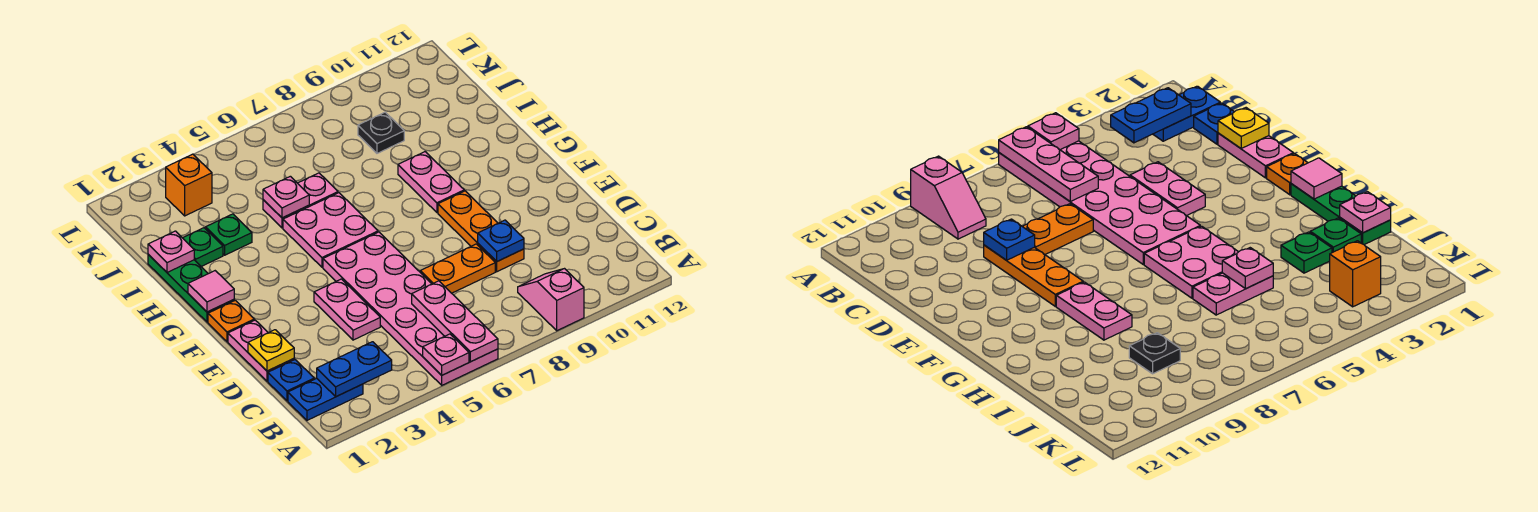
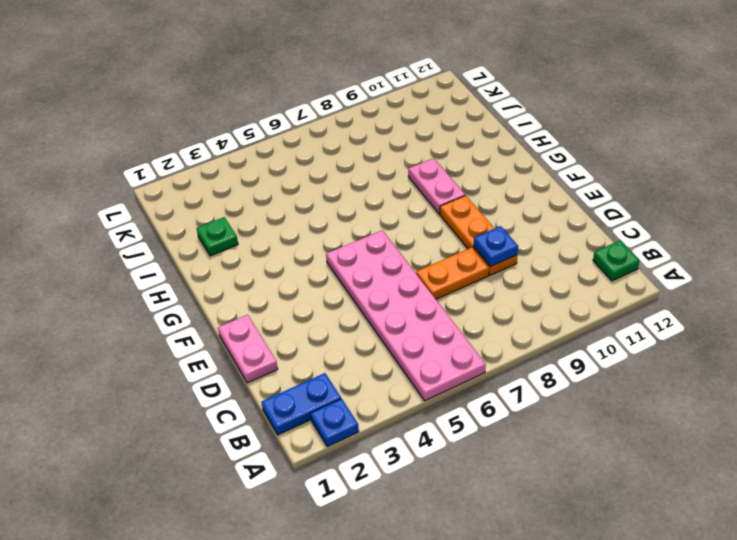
blue plate A2 level 1 -> blue plate C1 level 1
green plate B12 level 1 -> green plate I3 level 1
none -> pink slope A9:B9 level 1 top A
none -> pink plate D4:E4 level 1
none -> orange plate F1 level 1

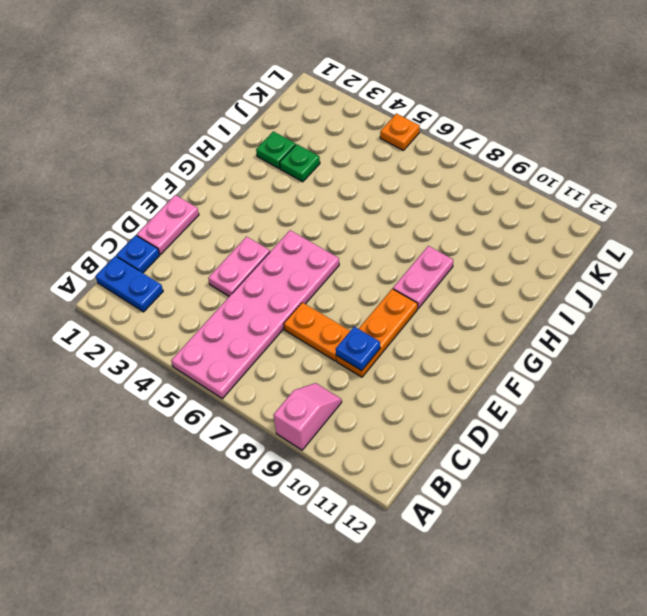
orange plate L5 level 1 -> orange plate F1 level 1
none -> green plate G1:I1 level 1
none -> pink plate G5:H6 level 1
none -> pink plate I5:I6 level 1

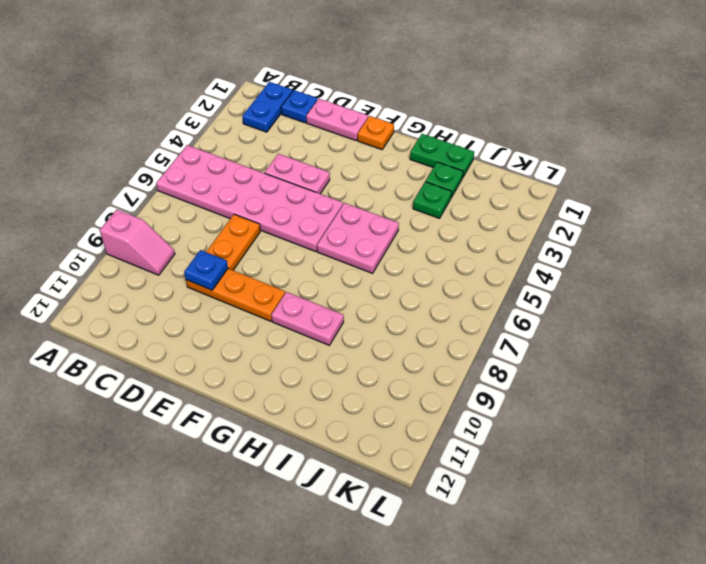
green plate H1:I1 level 1 -> green plate G1:I1 level 1
none -> pink plate I5:I6 level 1
none -> black plate J9 level 1
none -> orange brick K3 level 1

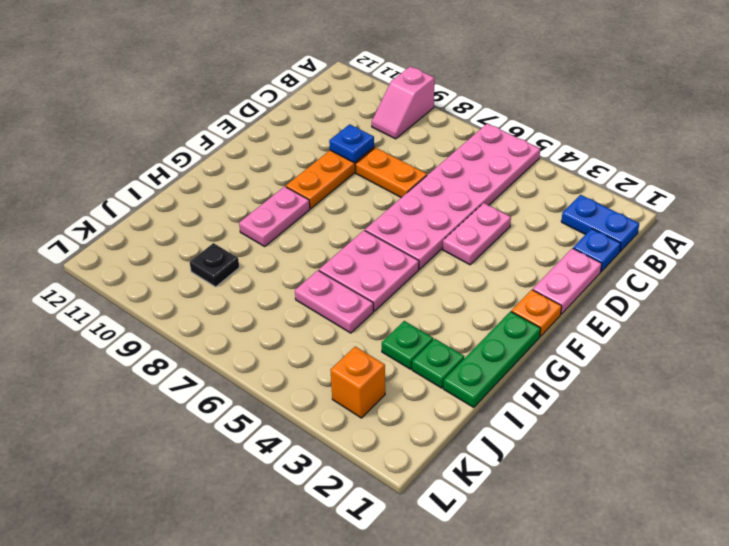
none -> pink plate A5 level 2
none -> pink plate A6:C6 level 2
none -> blue plate B2:B3 level 2

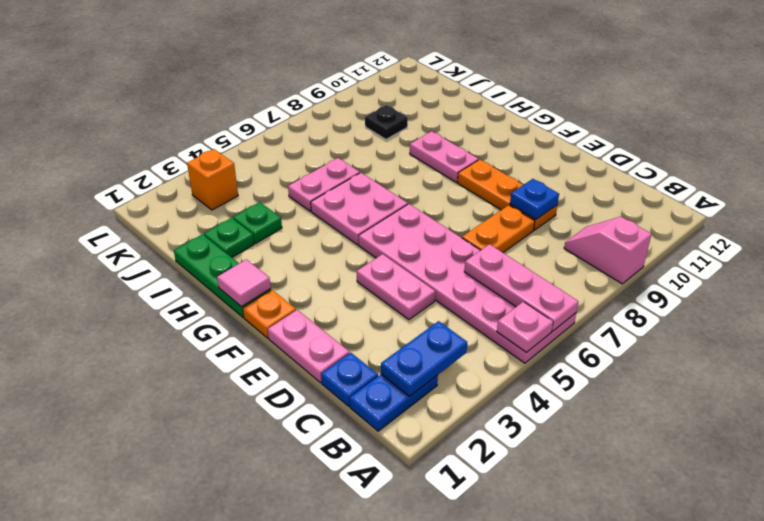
none -> yellow plate D1 level 2
none -> pink plate I1 level 2
none -> pink plate I5 level 2

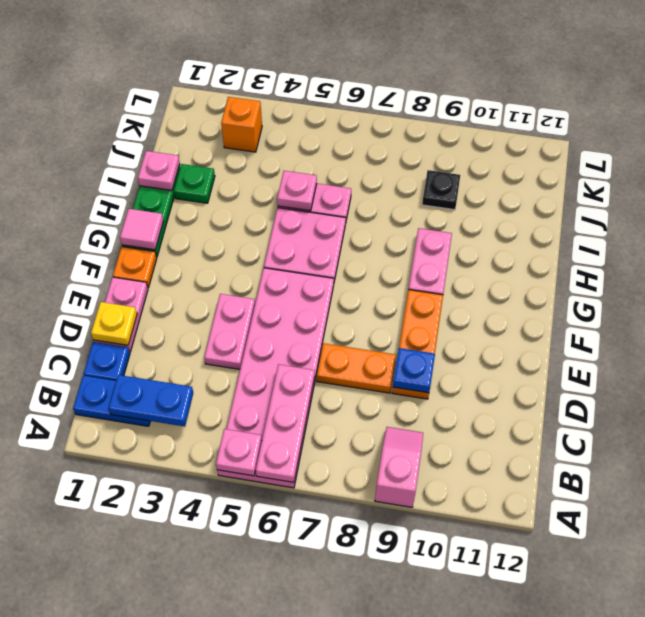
none -> green plate I3 level 1

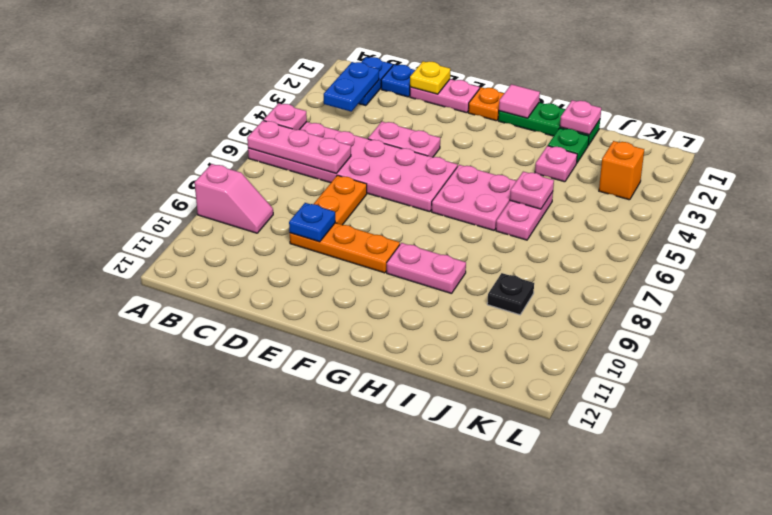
pink plate I3 level 1 -> green plate I3 level 1

